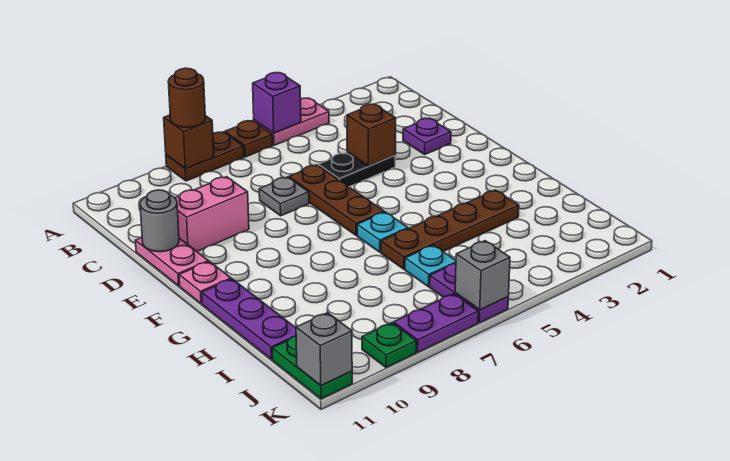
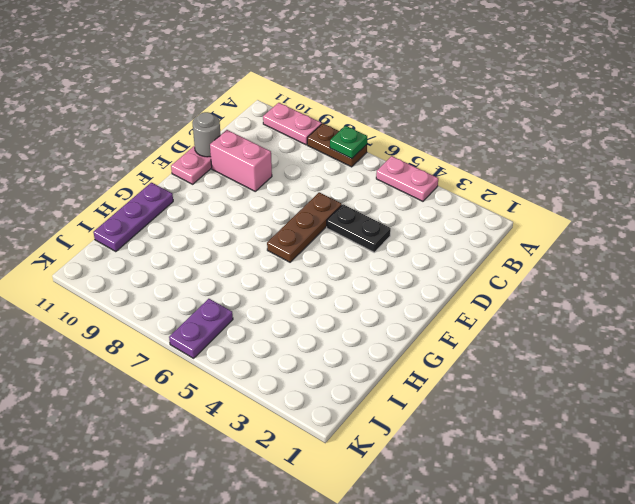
green plate A7 level 2 -> green plate K9 level 1
pink plate A9:A10 level 1 -> none
none -> brown plate A6 level 1
none -> purple plate D2 level 1
none -> grey plate D7 level 1

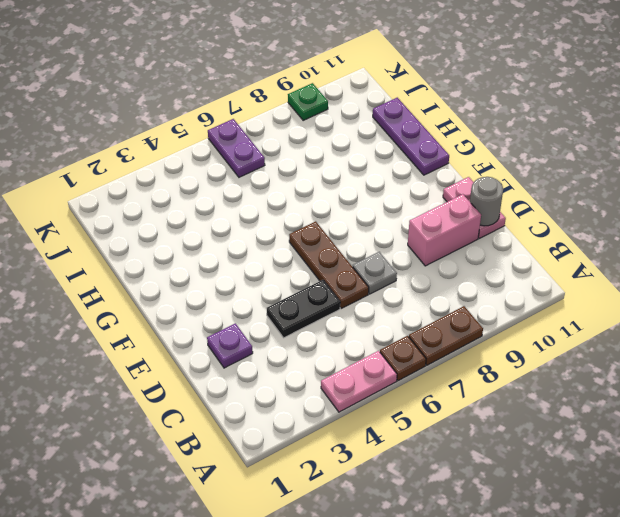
none -> pink plate F11 level 1
none -> cyan plate G6 level 1
none -> brown plate H3:H6 level 1

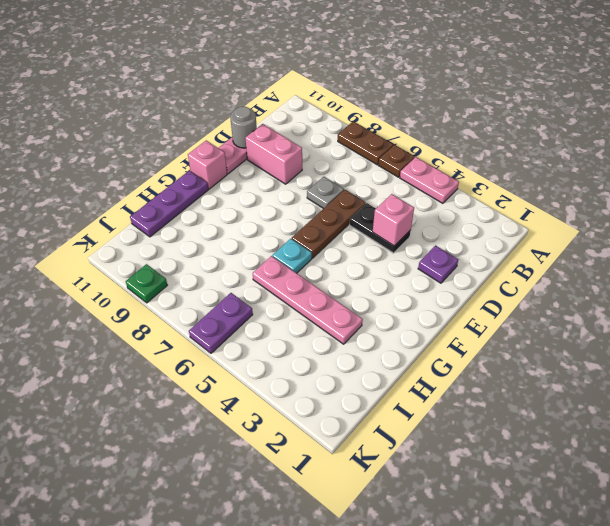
pink brick D4 level 2 -> brown brick D4 level 2
pink brick F11 level 1 -> pink plate F11 level 1
pink plate H3:H6 level 1 -> brown plate H3:H6 level 1
none -> cyan plate I6 level 1
none -> green plate J11:K11 level 1
none -> purple plate K7:K8 level 1

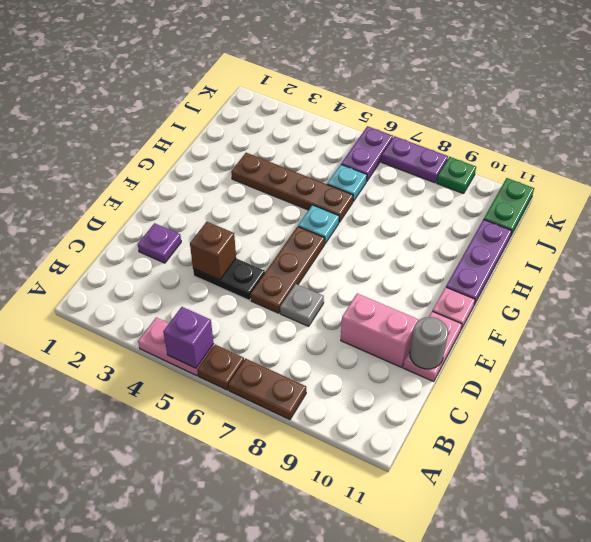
none -> brown brick A8 level 2
none -> grey brick K6 level 2
none -> grey brick K11 level 2

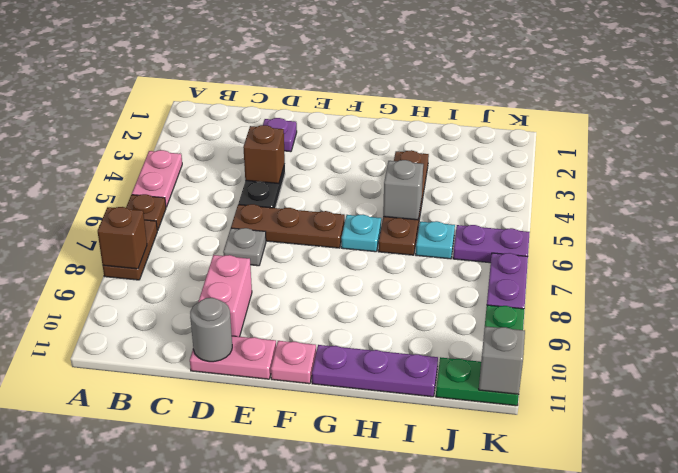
grey brick H5 level 2 -> grey brick K6 level 2
none -> purple brick A5 level 2
none -> brown round brick A8 level 3

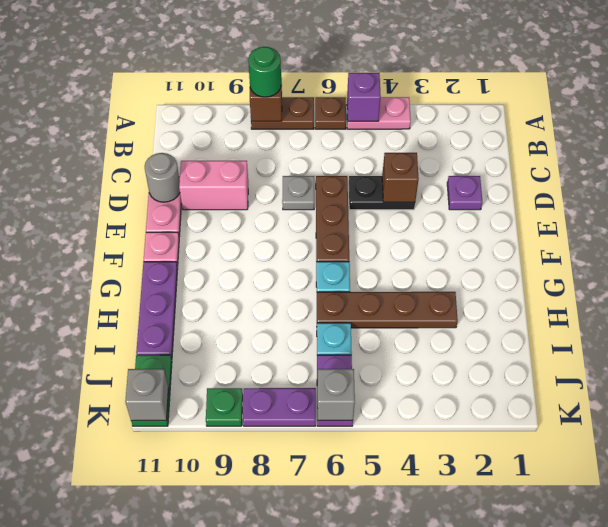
green round brick A8 level 3 -> brown round brick A8 level 3

